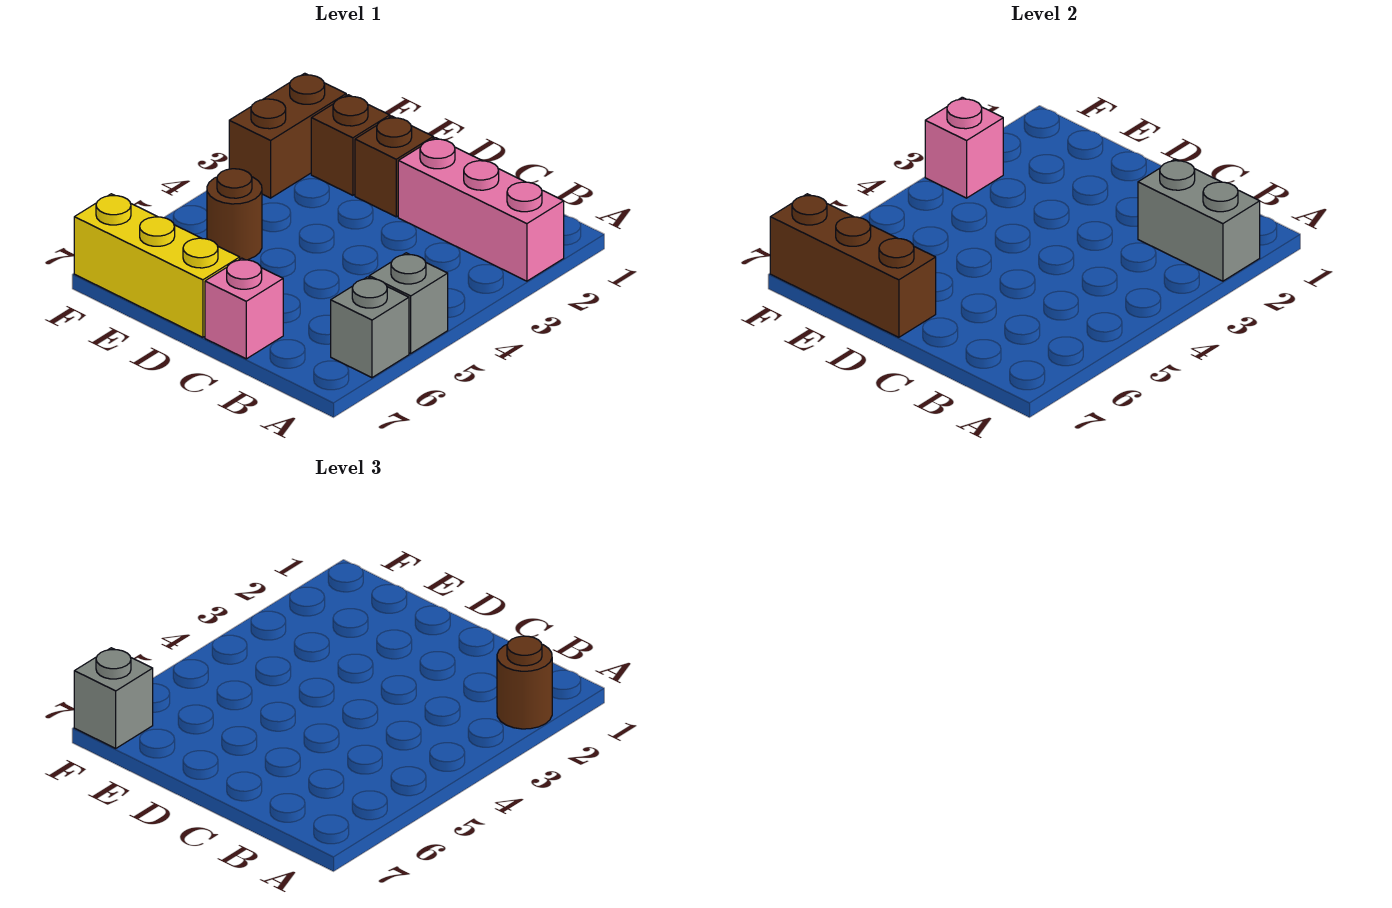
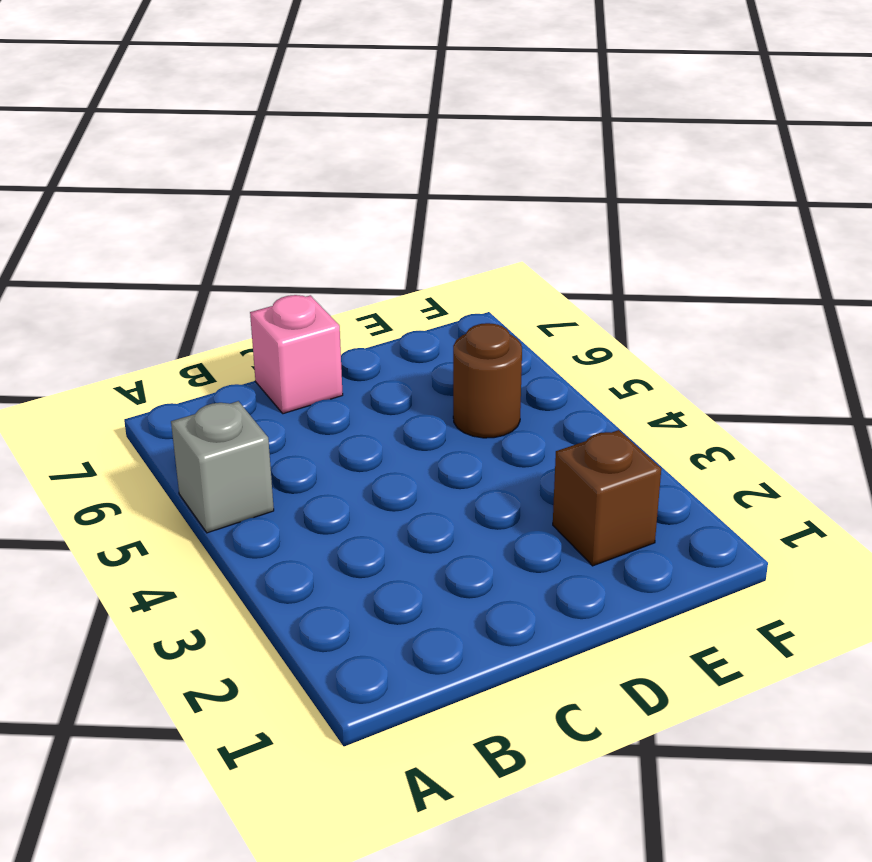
none -> pink brick A2:C2 level 1
none -> grey brick A6 level 1
none -> brown brick D2 level 1

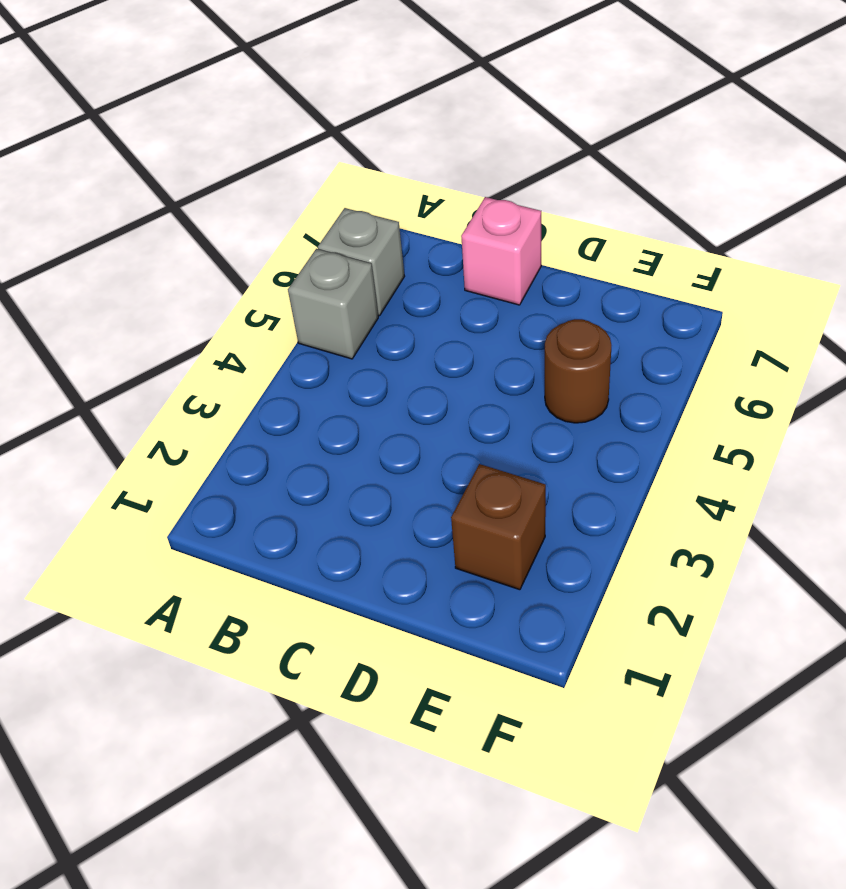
none -> pink brick A2:C2 level 1
none -> brown brick D2 level 1
none -> yellow brick D7:F7 level 1

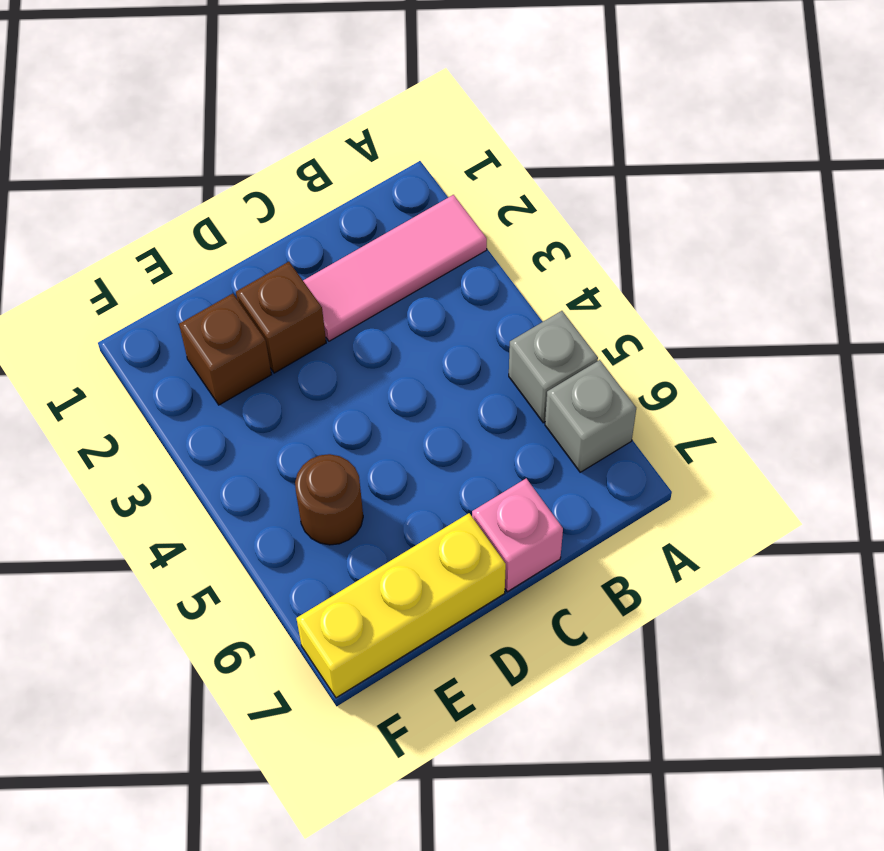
pink tile A2:C2 level 1 -> pink brick A2:C2 level 1
none -> brown brick F2:F3 level 1
none -> grey brick A2:B2 level 2
none -> brown brick D7:F7 level 2

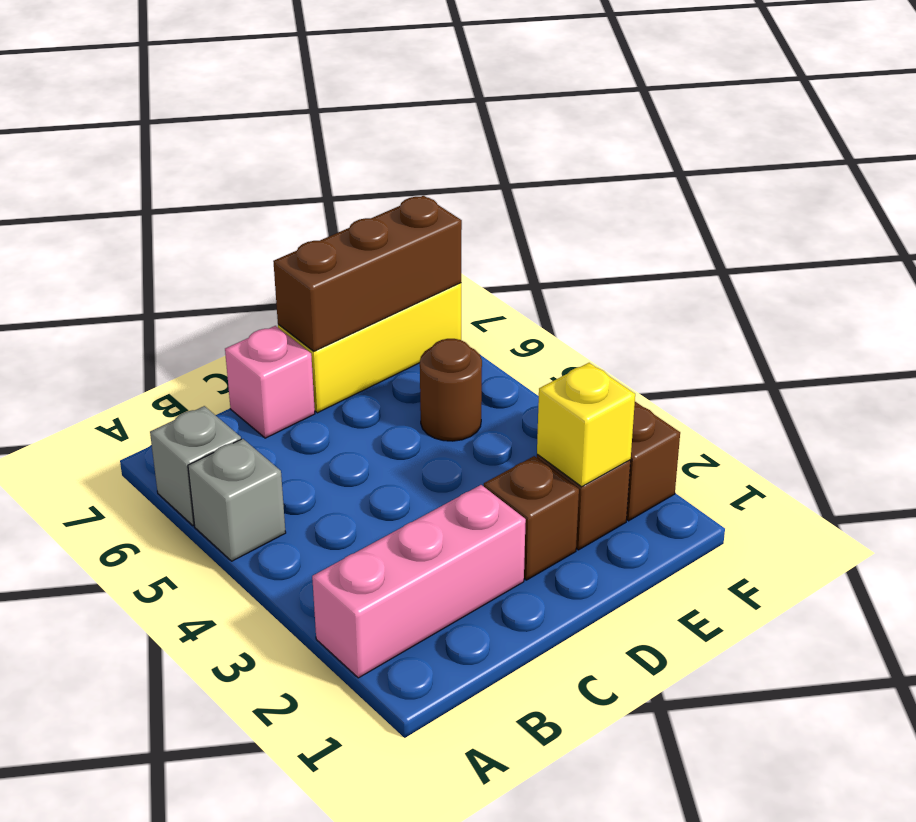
yellow brick E2 level 2 -> none
none -> grey brick A2:B2 level 2
none -> pink brick F3 level 2
none -> brown round brick A2 level 3

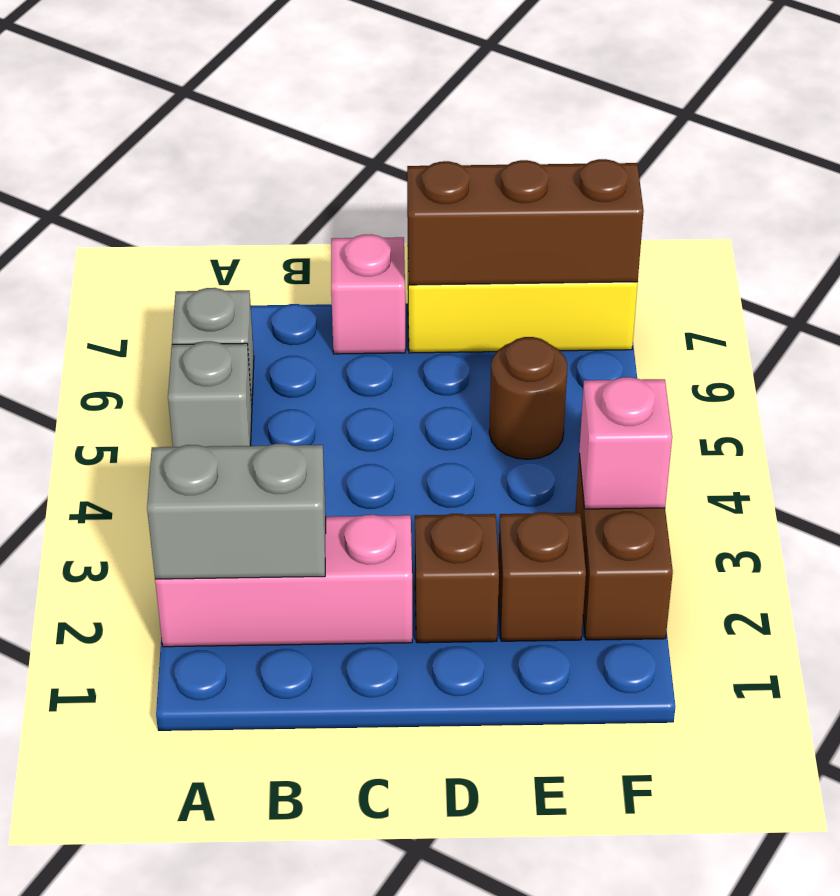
none -> brown round brick A2 level 3
none -> grey brick F7 level 3

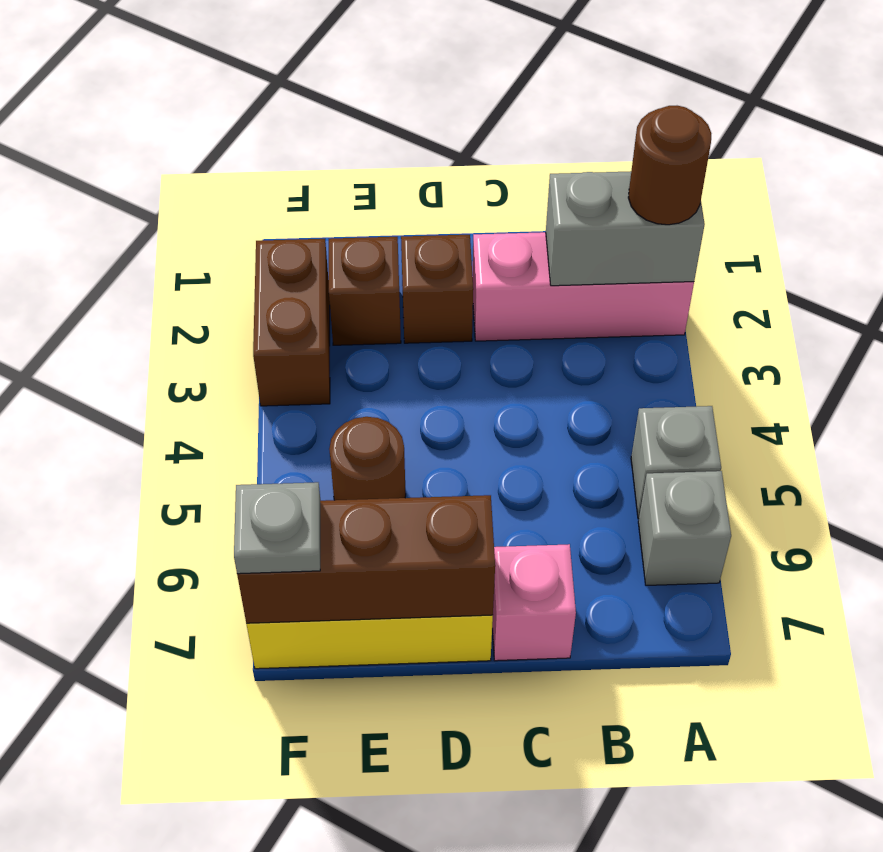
grey plate F7 level 3 -> grey brick F7 level 3
none -> pink brick F3 level 2

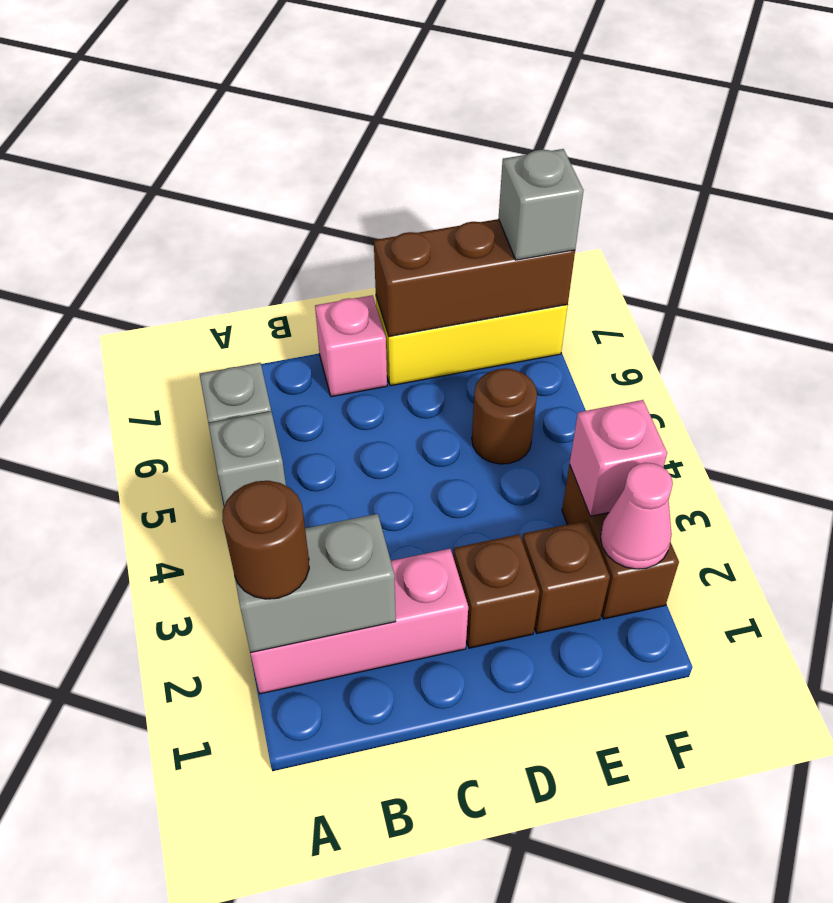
pink cone F2 level 2 -> none

